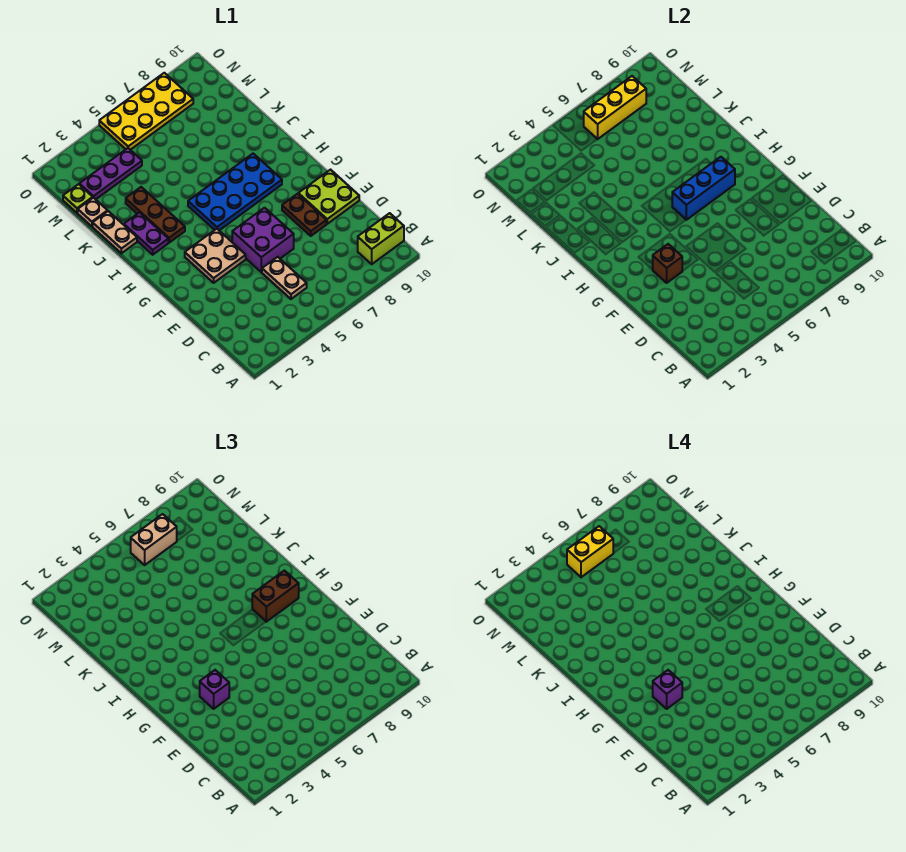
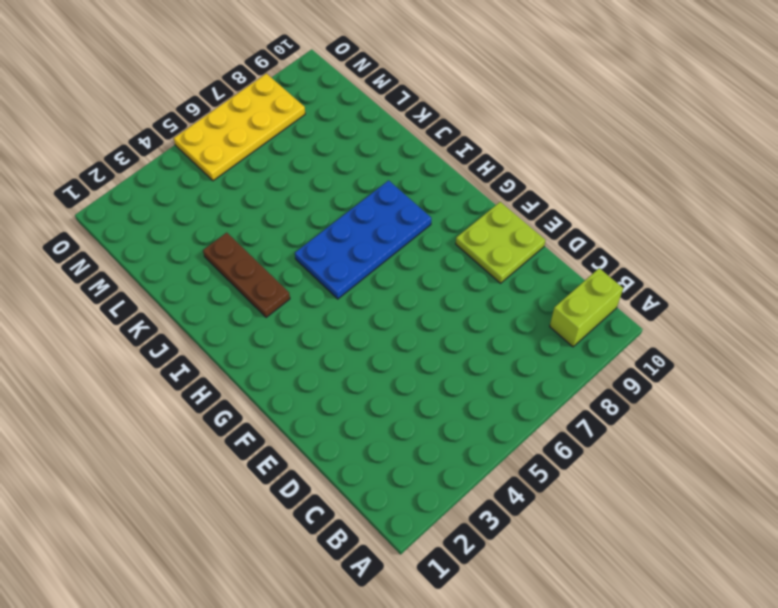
none -> tan plate C5:D5 level 1
none -> purple brick E5:F6 level 1
none -> brown plate E8:F8 level 1

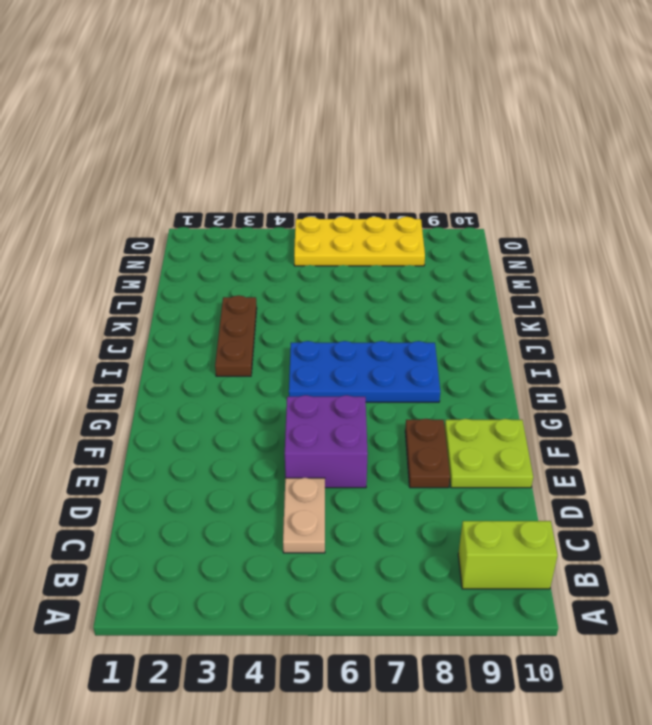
none -> tan plate F3:G4 level 1
none -> purple plate I2:J2 level 1
none -> tan plate J1:K1 level 1

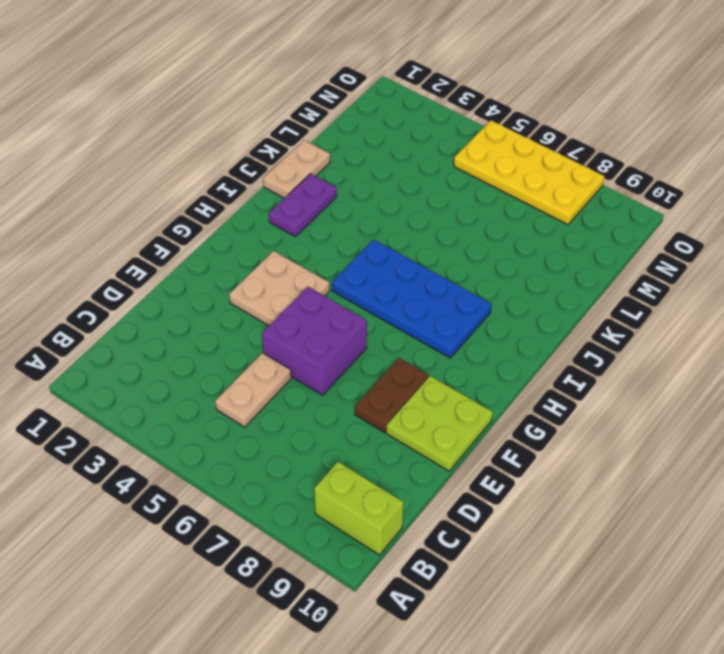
none -> brown plate I3:K3 level 1
none -> tan plate L1 level 1
none -> lime plate M1 level 1

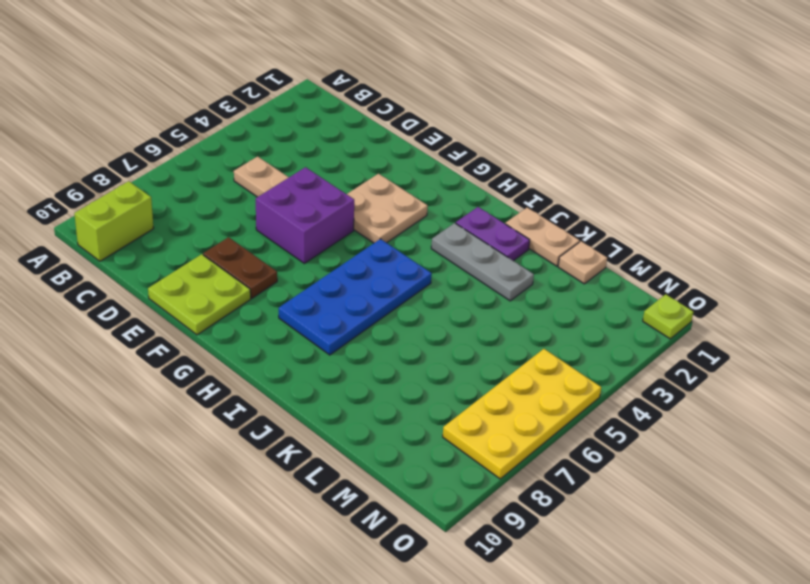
grey plate I3:K3 level 1 -> brown plate I3:K3 level 1
lime plate O1 level 1 -> lime plate M1 level 1
none -> purple plate M2:M4 level 1
none -> brown brick F3 level 2
none -> blue brick H6:H8 level 2

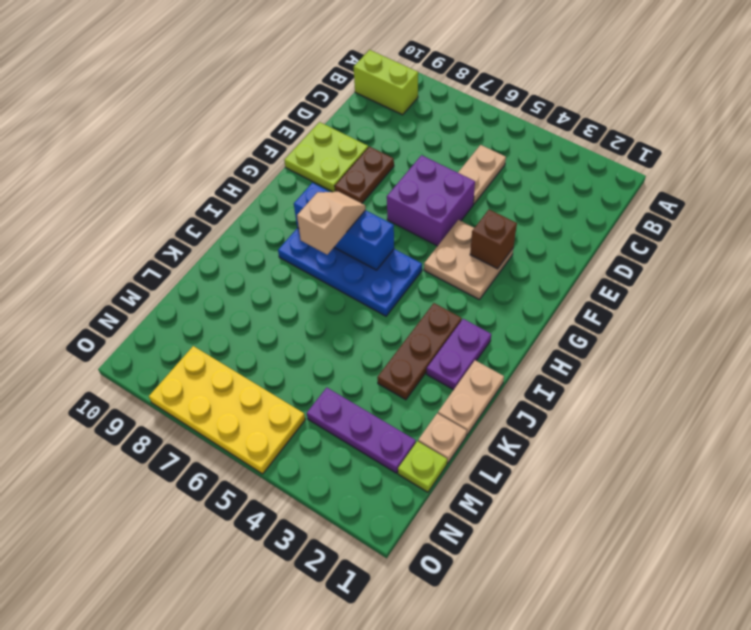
tan slope H7:I7 level 3 top I -> none
none -> yellow brick N6:N8 level 2
none -> purple brick F3 level 3
none -> brown brick H8:H9 level 3

